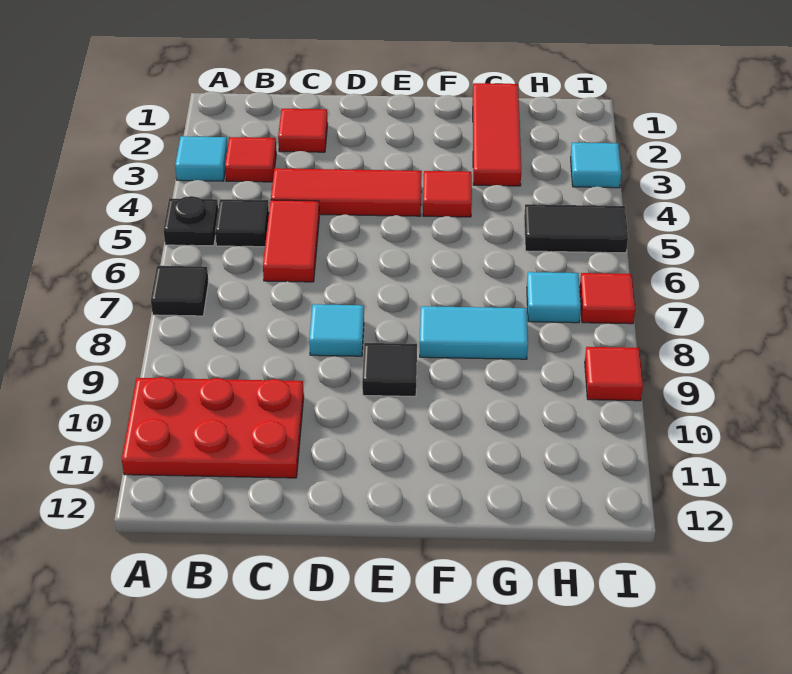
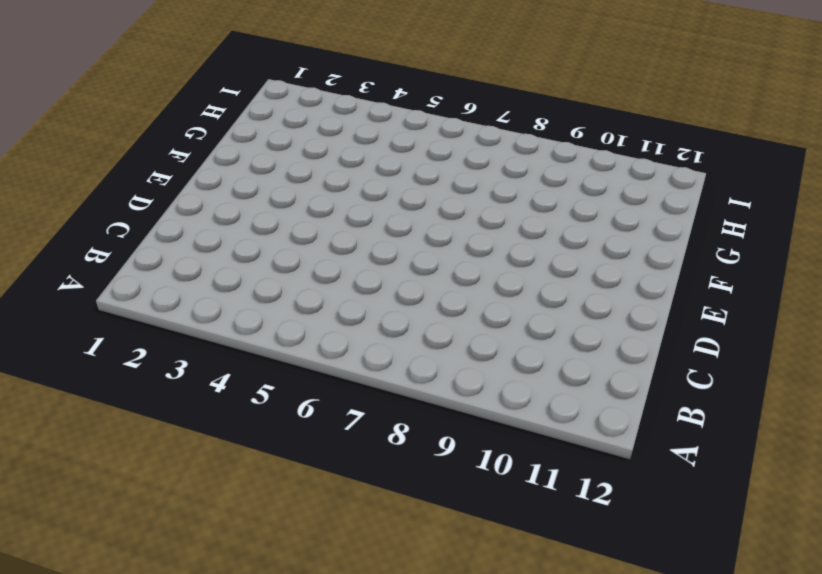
none -> cyan tile A3 level 1
none -> black plate A5 level 1
none -> black tile A7 level 1

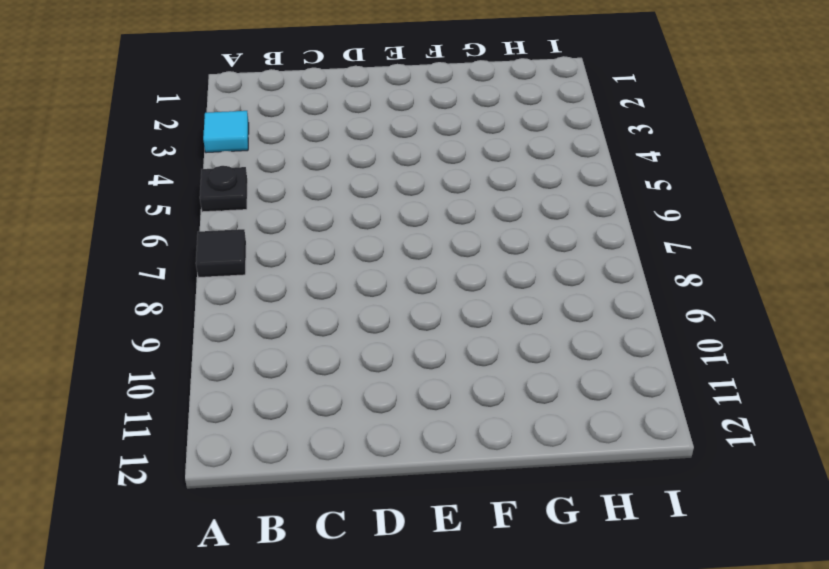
none -> red plate A10:C11 level 1
none -> red tile B3 level 1
none -> black tile B5 level 1

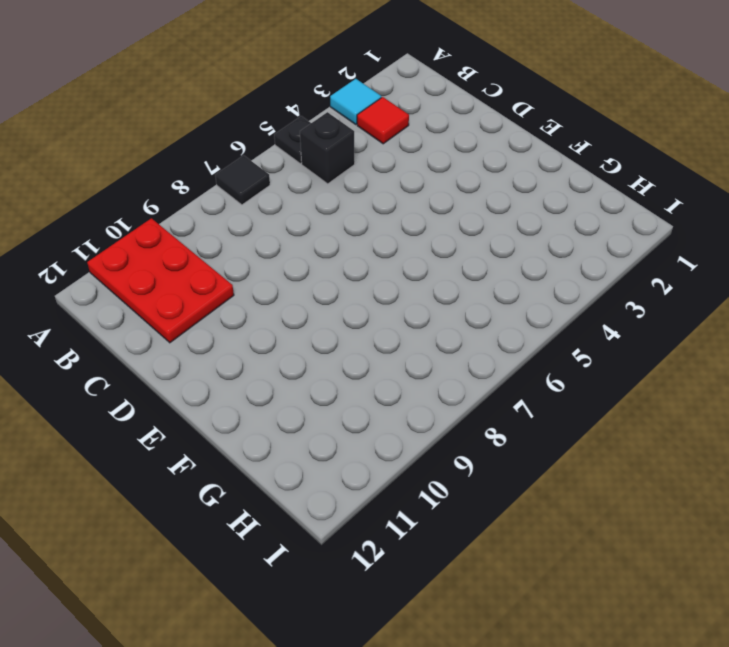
black brick B5 level 1 -> black tile B5 level 1
none -> red tile C2 level 1
none -> red tile C4:E4 level 1
none -> red tile C5:C6 level 1

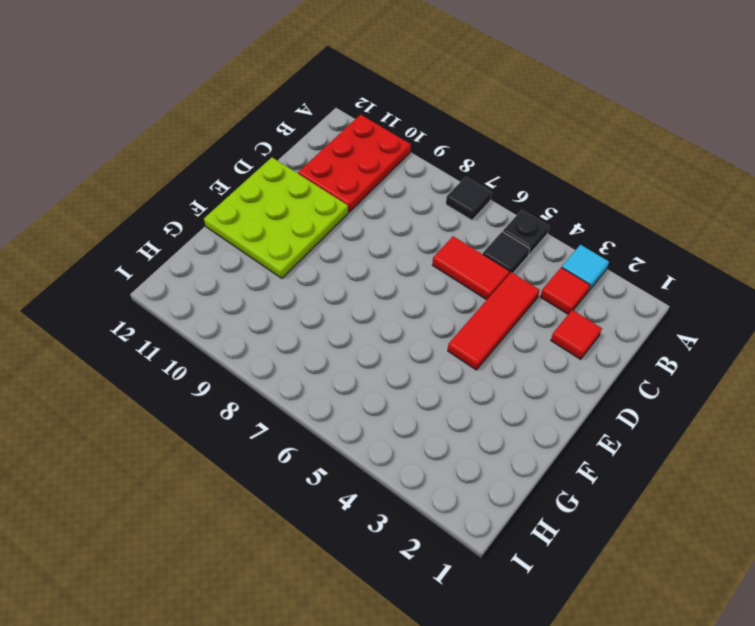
lime plate D10:F12 level 1 -> none
none -> cyan tile D8 level 1
none -> black tile E9 level 1
none -> red tile F4 level 1

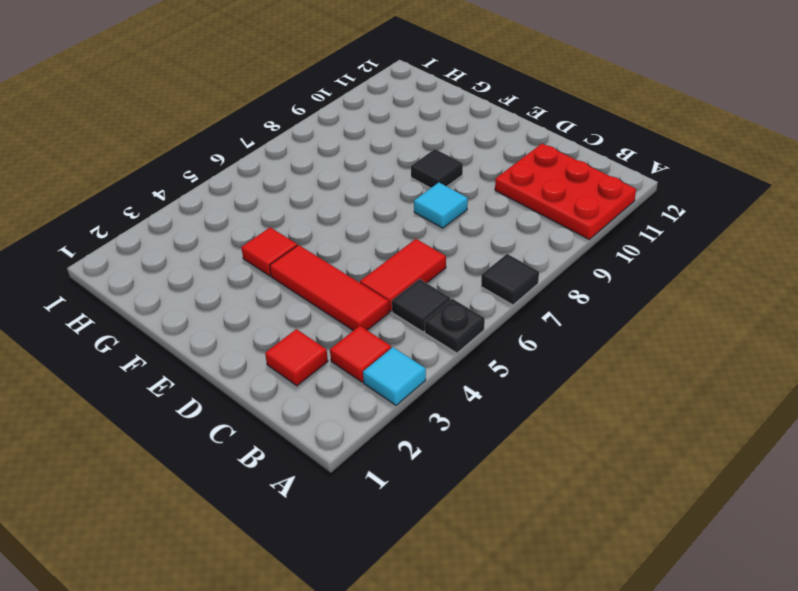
none -> cyan tile F8:G8 level 1
none -> red tile G1:G3 level 1
none -> black tile H5:I5 level 1

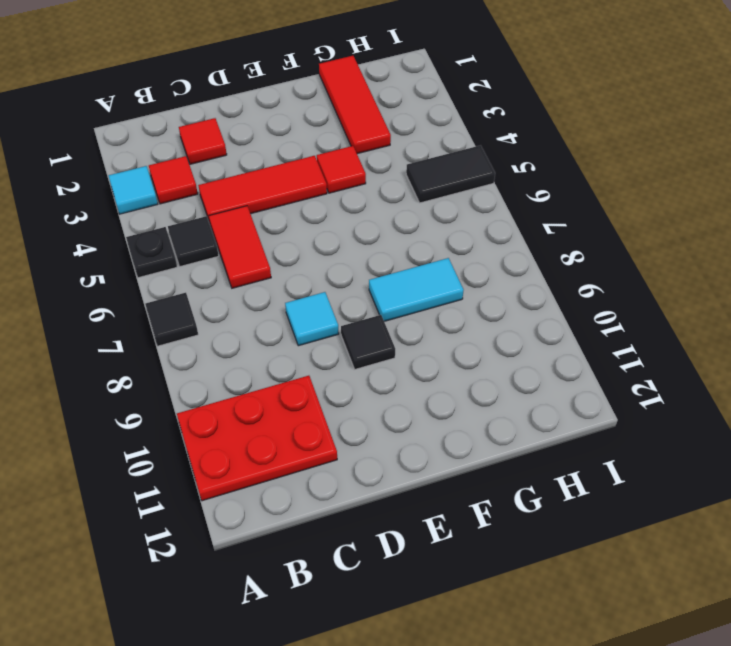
none -> cyan tile H7 level 1
none -> cyan tile I3 level 1
none -> red tile I7 level 1

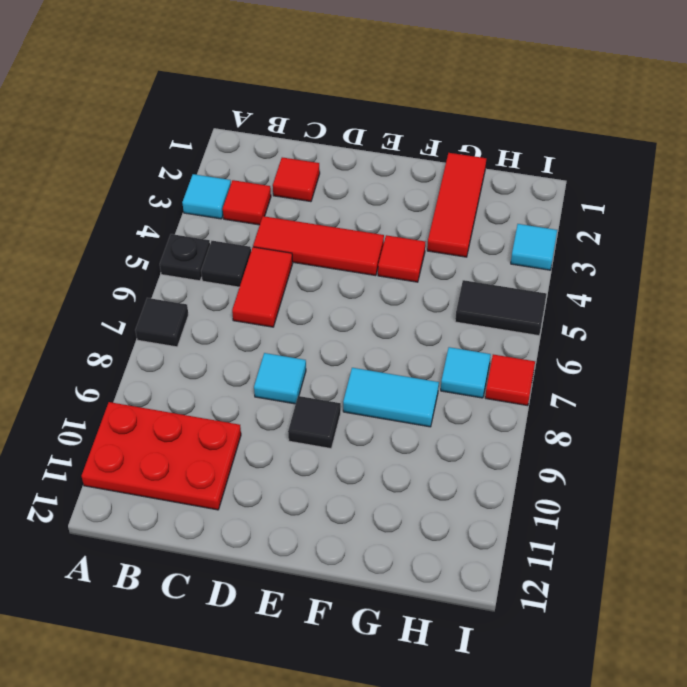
none -> red tile I9 level 1

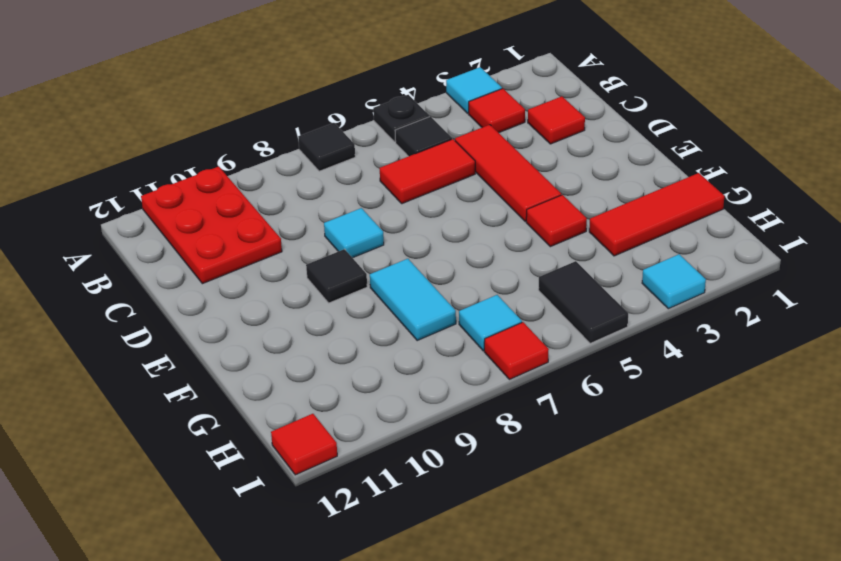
red tile I12 level 1 -> red tile I9 level 1

